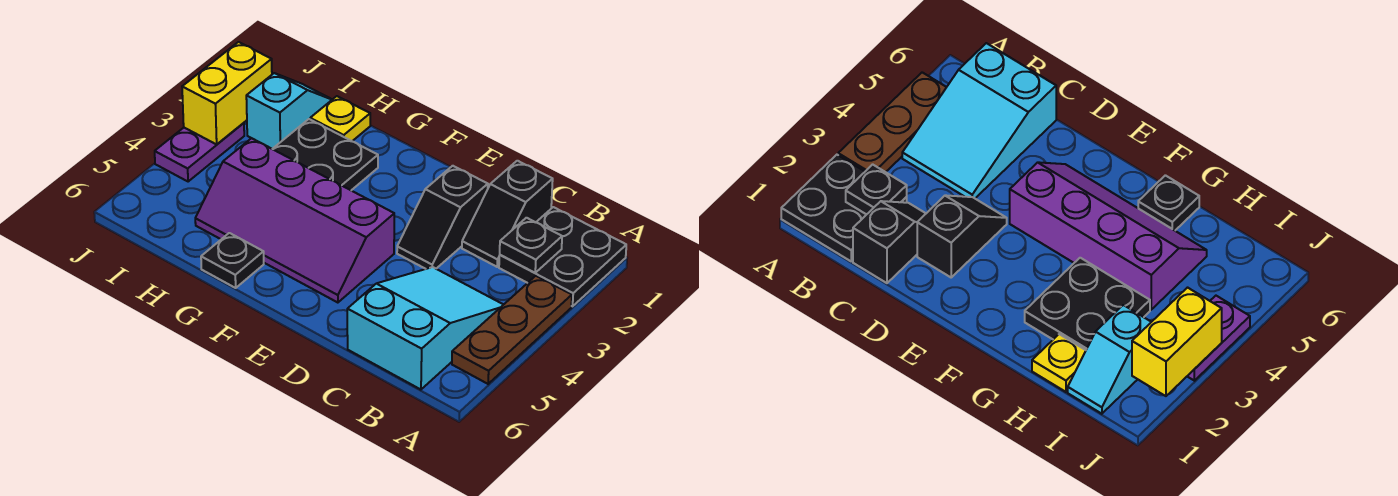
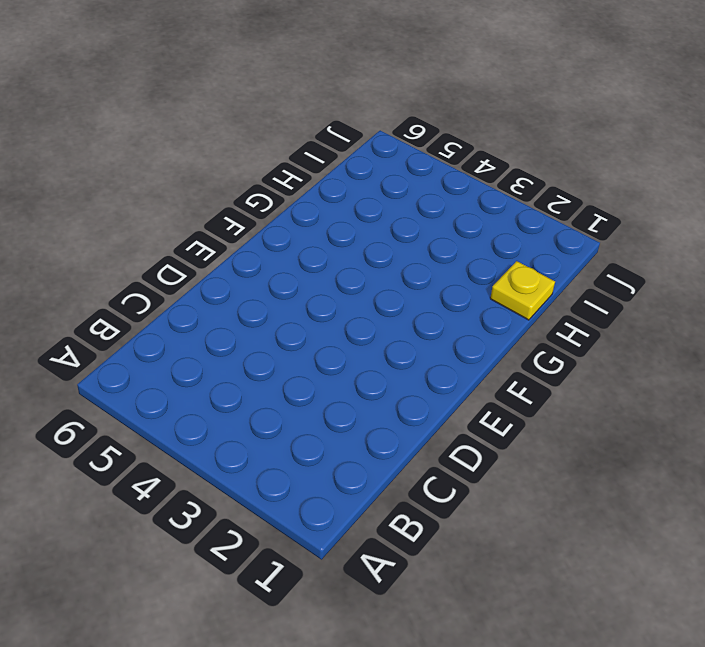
none -> black plate A1:B2 level 1
none -> brown plate A3:A5 level 1
none -> cyan slope B4:C6 level 1 top 6

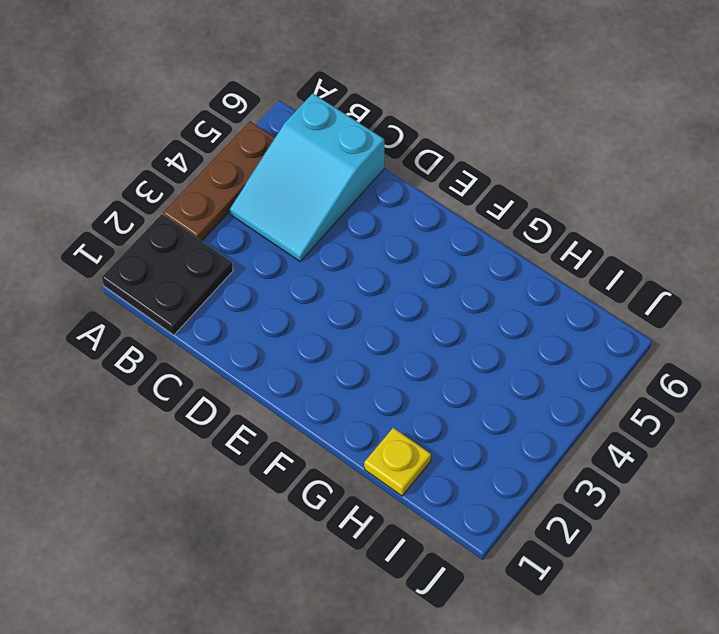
none -> black slope C1:C2 level 1 top 1
none -> black slope D2:D3 level 1 top 2
none -> purple slope E4:H5 level 1 top 4

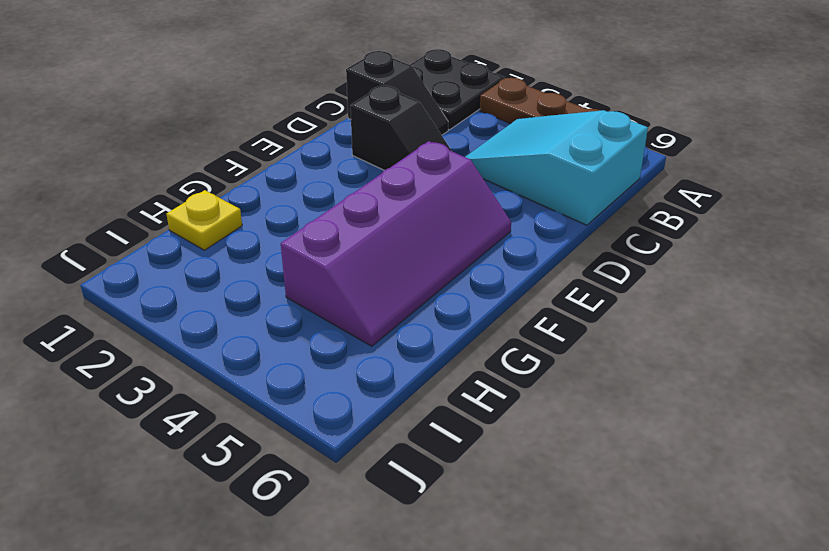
none -> black plate G2:H3 level 1
none -> black plate G6 level 1
none -> cyan slope I1:I2 level 1 top 2

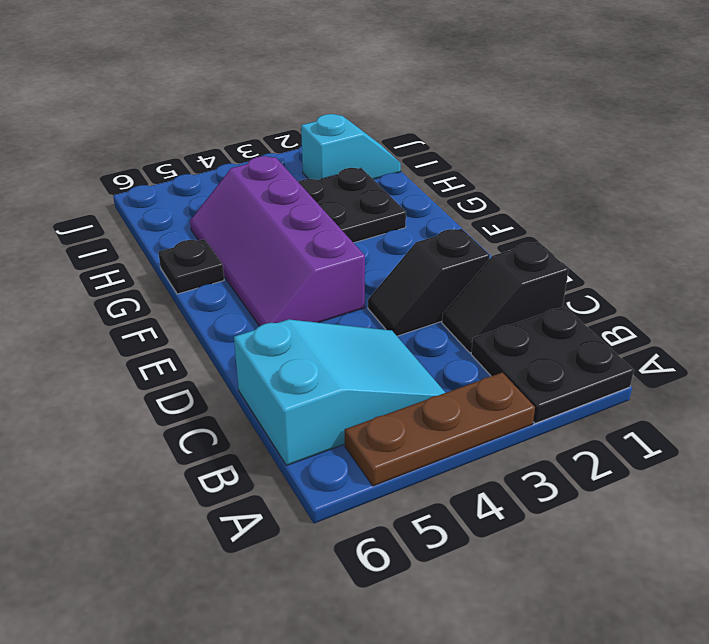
none -> yellow plate H1 level 1
none -> purple plate J3:J4 level 1
none -> black plate B2 level 2

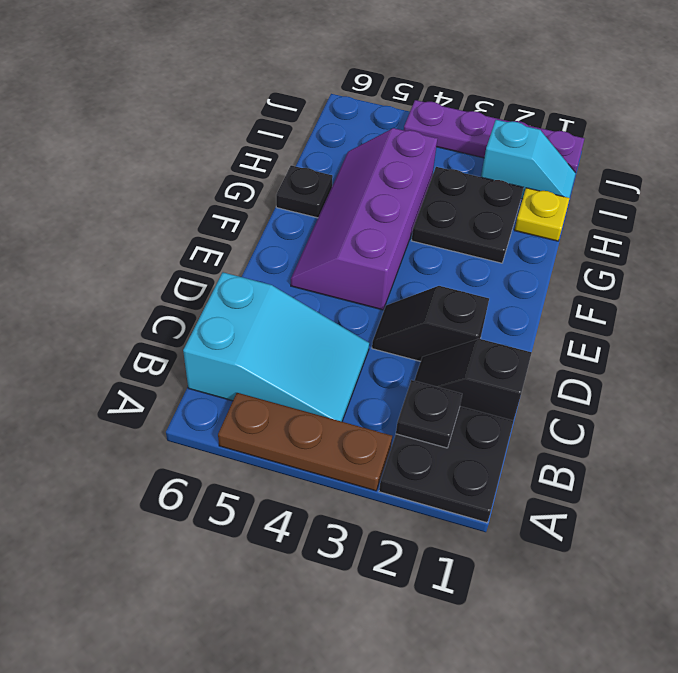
purple plate J1:J4 level 1 -> purple plate J3:J4 level 1
none -> yellow brick J2:J3 level 2

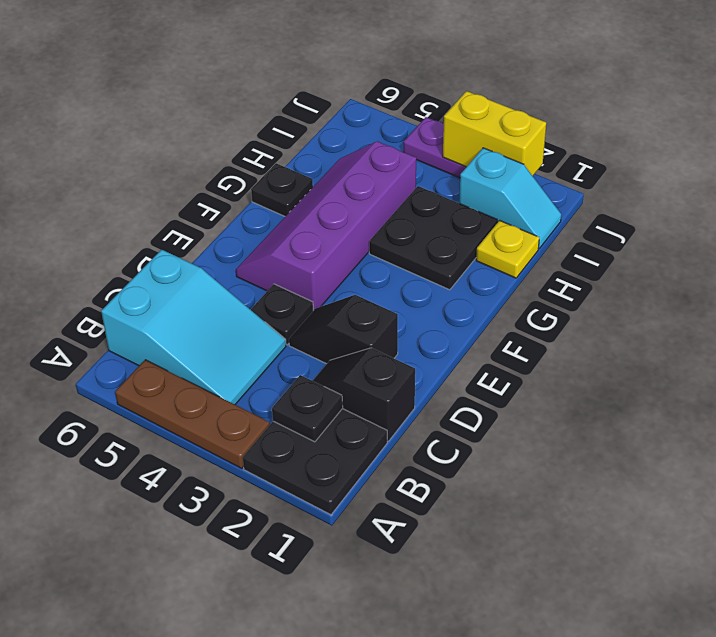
black plate D4 level 1 -> none

